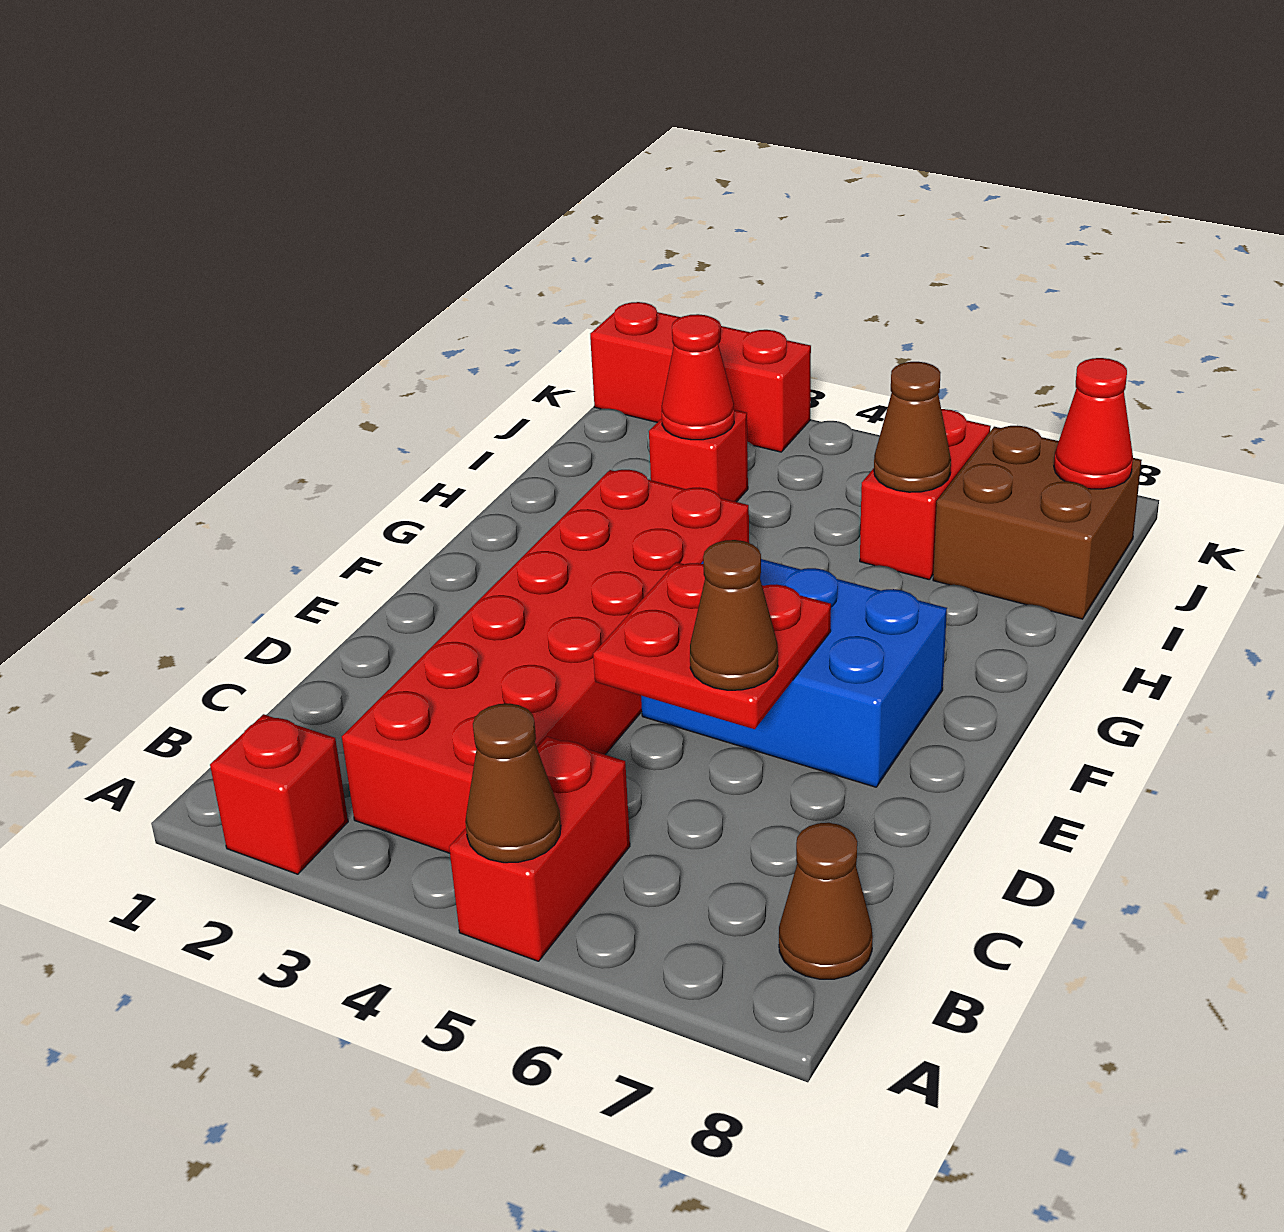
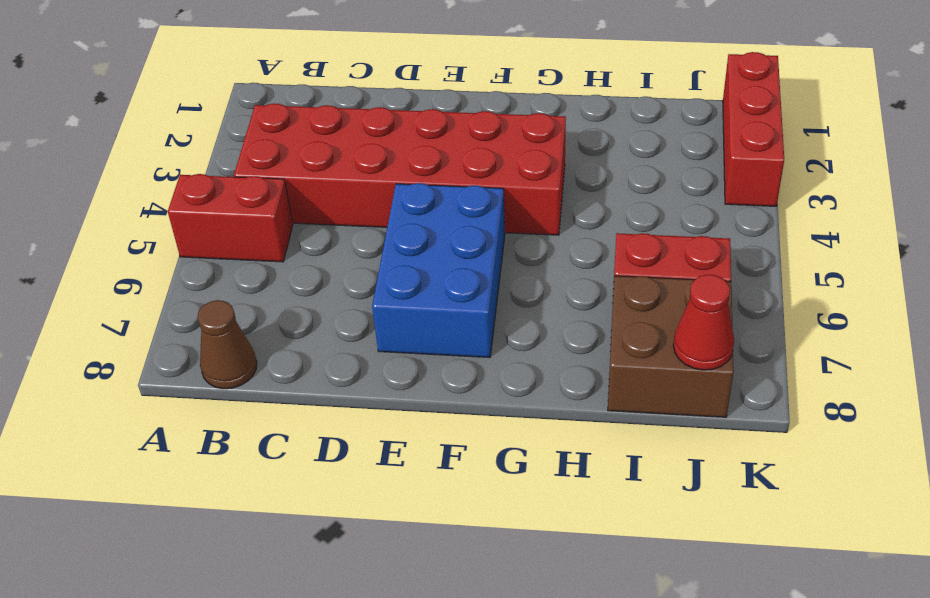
none -> red brick A2 level 1
none -> red brick I3 level 1
none -> brown cone A5 level 2

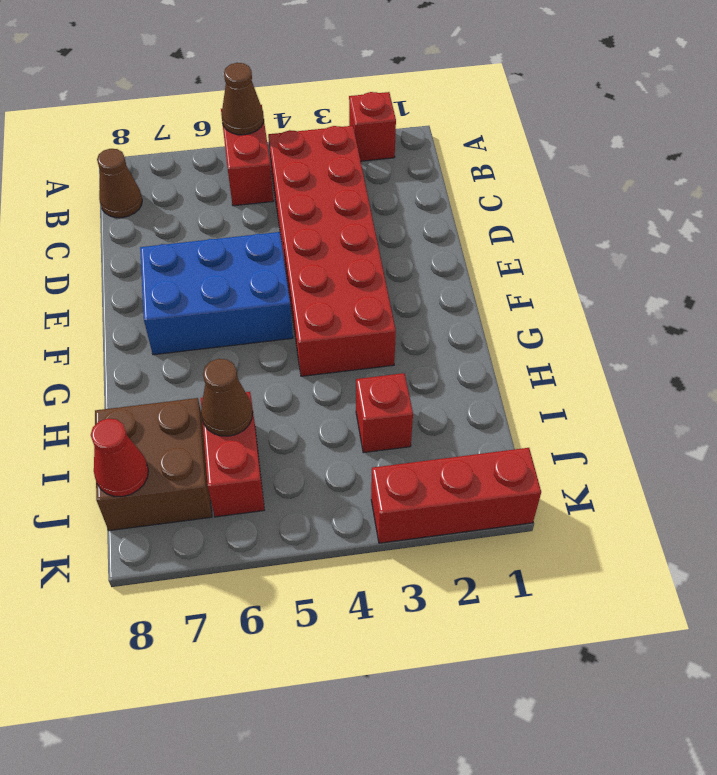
none -> red plate D5:E6 level 2
none -> red cone I3 level 2
none -> brown cone D6 level 3

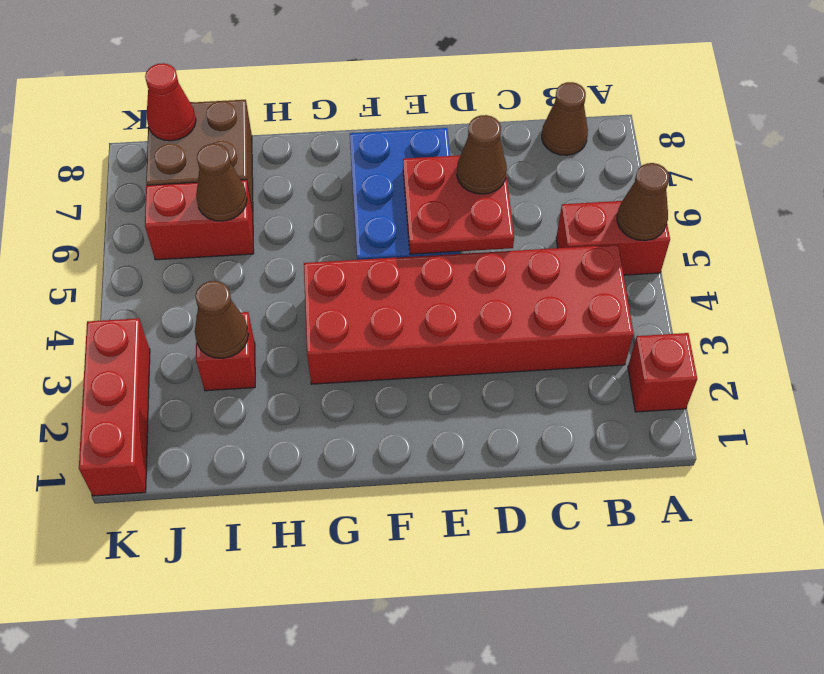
brown cone I3 level 2 -> red cone I3 level 2

